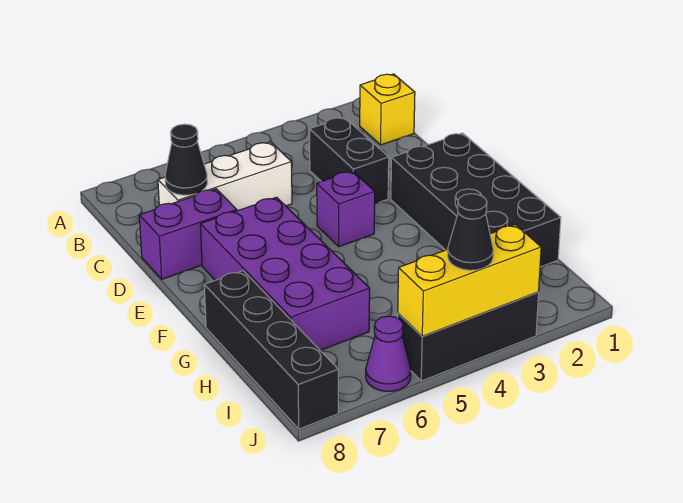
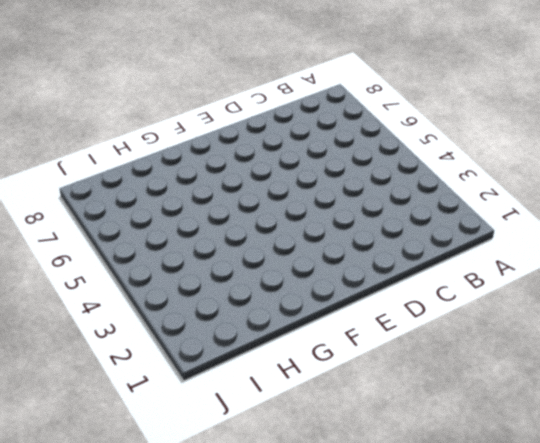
none -> yellow brick B1 level 1
none -> black brick C3:D3 level 1
none -> white brick C5:C7 level 1

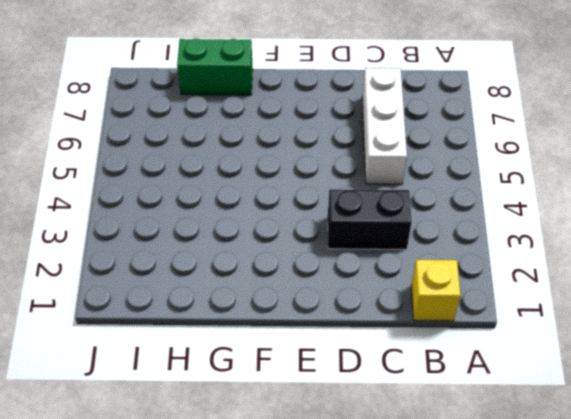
green brick G8:H8 level 1 -> black brick G8:J8 level 1
none -> purple brick D7:D8 level 1
none -> black brick E1:H2 level 1
none -> purple brick E4 level 1

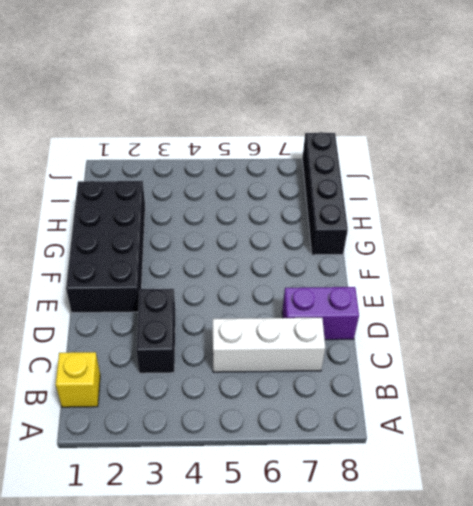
none -> purple brick E4 level 1
none -> purple brick E6:H7 level 1
none -> black brick J3:J5 level 1

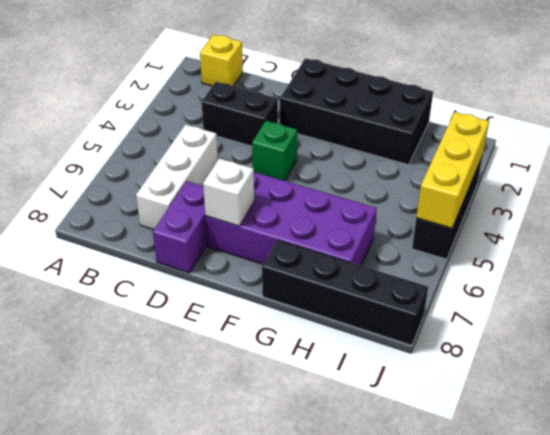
green brick E4 level 1 -> purple brick E4 level 1
white brick E7 level 2 -> none
none -> purple cone J6 level 1
none -> black cone C7 level 2
none -> black cone J4 level 3

